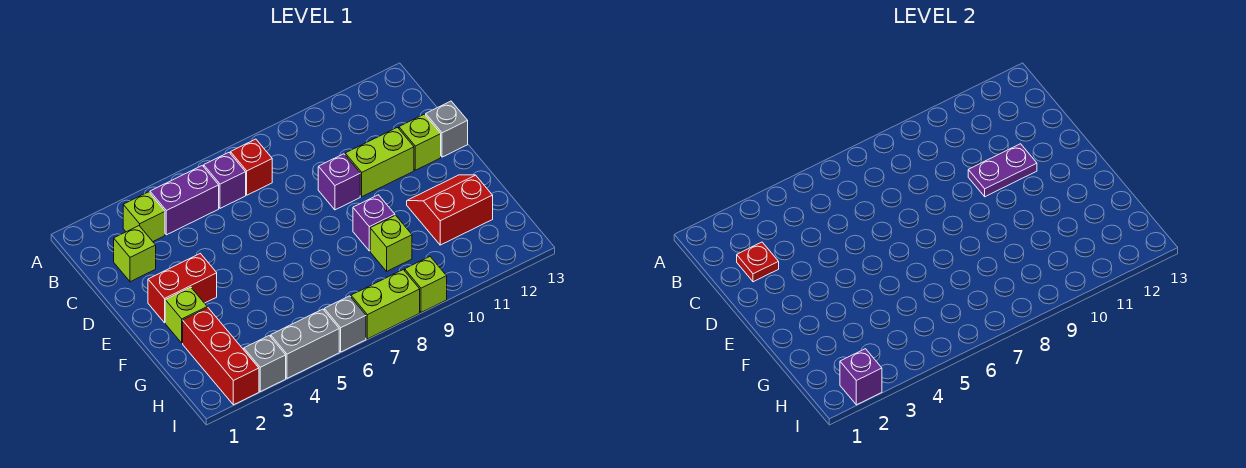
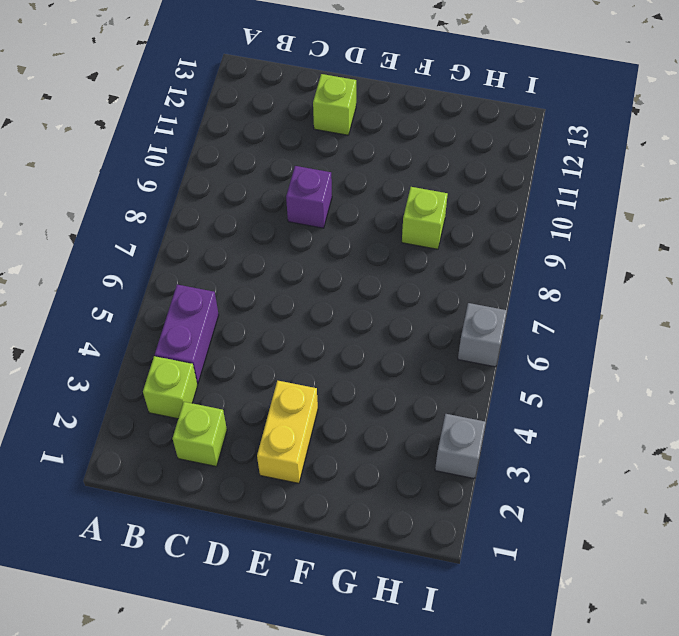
yellow brick E2:E3 level 1 -> red brick E2:E3 level 1
none -> purple brick B6 level 1
none -> red brick B7 level 1
none -> lime brick D10:D11 level 1

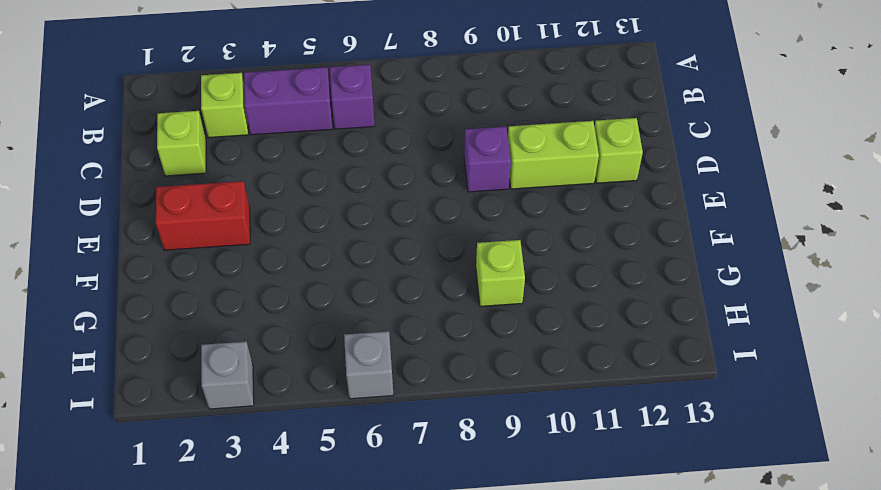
none -> red brick B7 level 1
none -> grey brick D13 level 1
none -> lime brick F2 level 1

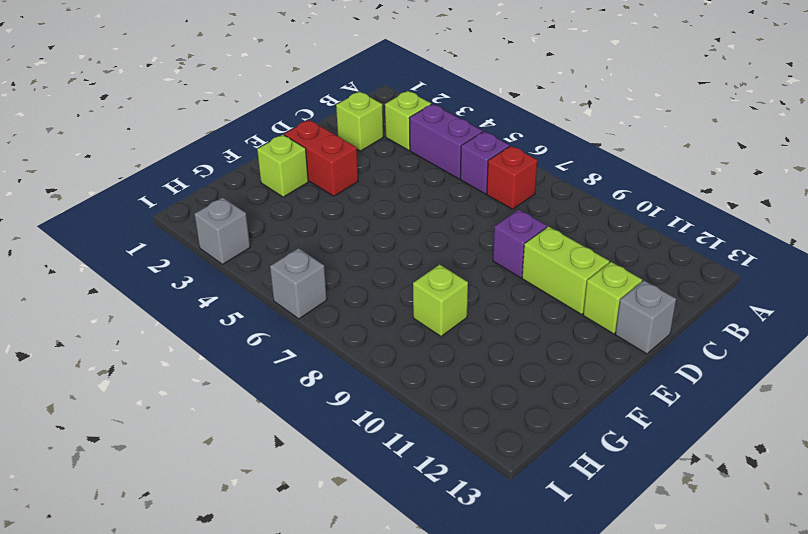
none -> purple brick F9 level 1
none -> red slope F11:G12 level 1 top G
none -> red brick G2:I2 level 1

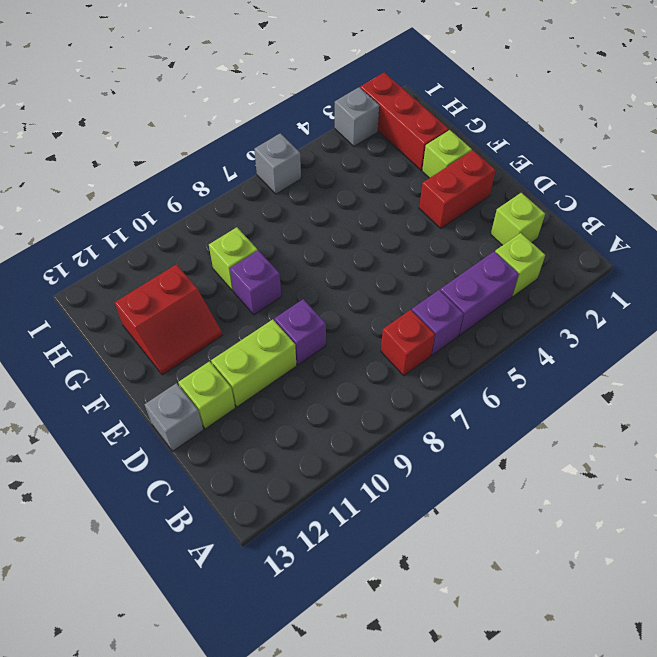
none -> grey brick I4:I5 level 1
none -> lime brick I7:I8 level 1
none -> lime brick I9 level 1

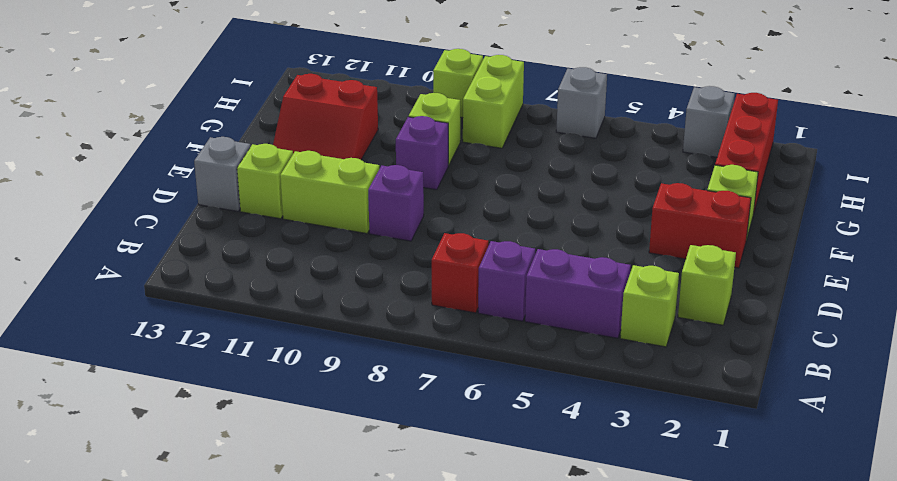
lime brick H8:I8 level 1 -> lime brick I7:I8 level 1
none -> grey brick I4:I5 level 1
none -> red plate C2 level 2
none -> purple plate D10:D11 level 2

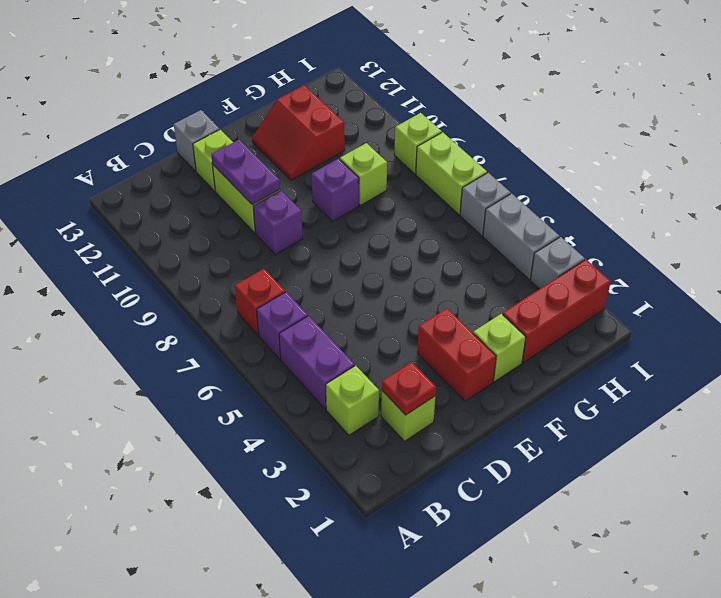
none -> purple brick I2 level 2

